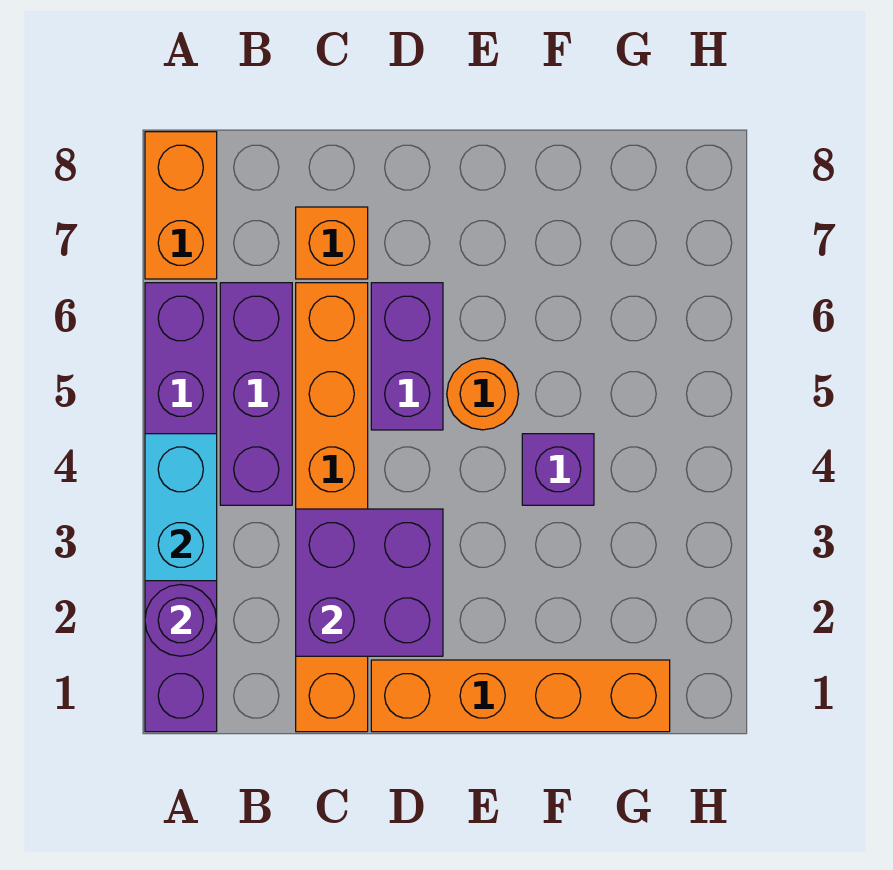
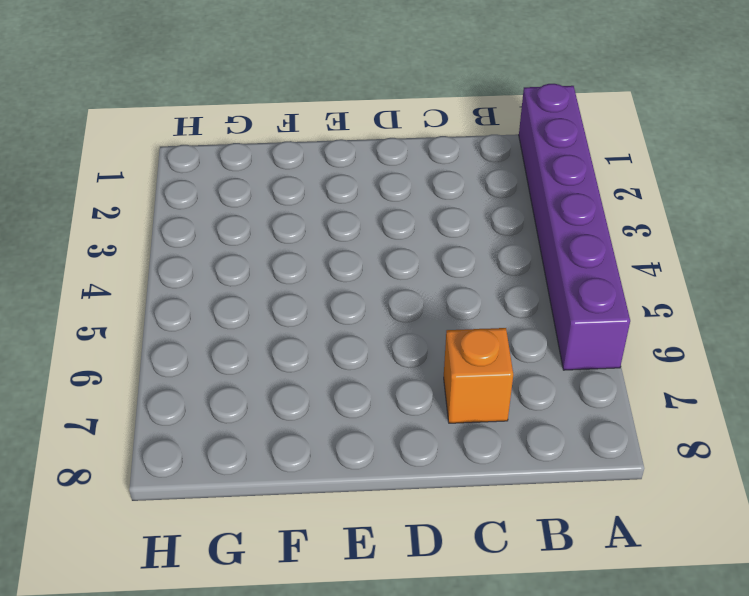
none -> orange brick A7:A8 level 1
none -> purple brick B4:B6 level 1
none -> orange brick C1:C6 level 1

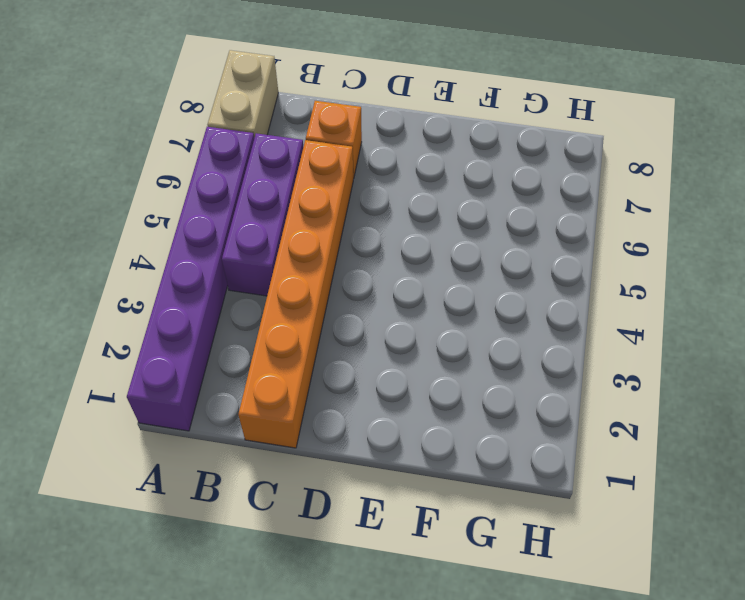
tan brick A7:A8 level 1 -> orange brick A7:A8 level 1
none -> orange brick D1:G1 level 1
none -> purple brick D5:D6 level 1
none -> orange round brick E5 level 1

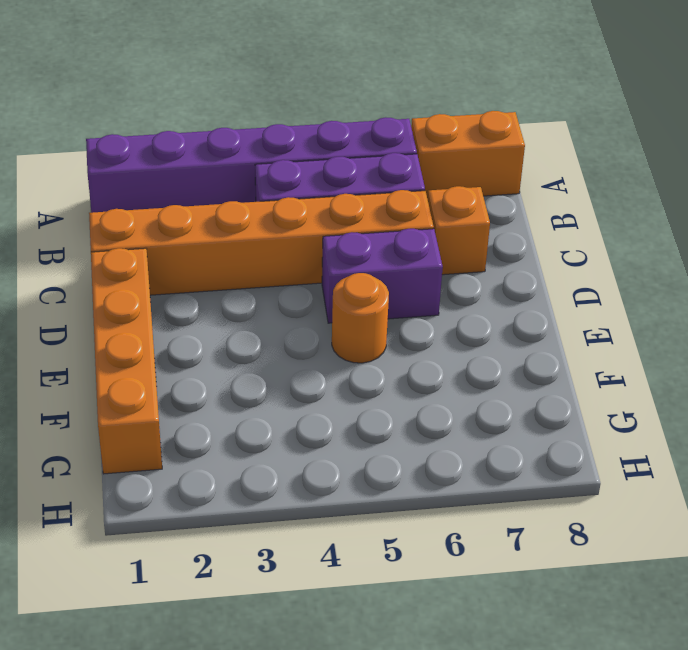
none -> purple brick F4 level 1
none -> purple round brick A2 level 2
none -> cyan brick A3:A4 level 2

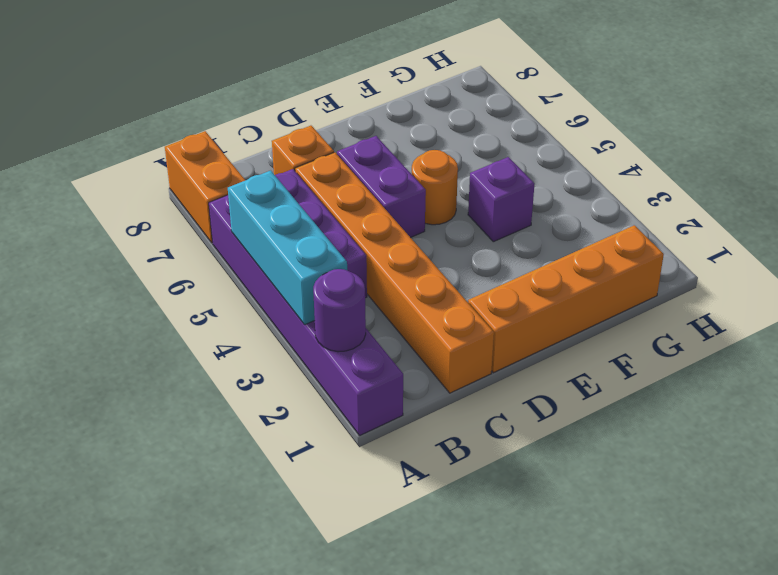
cyan brick A3:A5 level 2 -> cyan brick A3:A4 level 2
none -> purple brick C2:D3 level 2

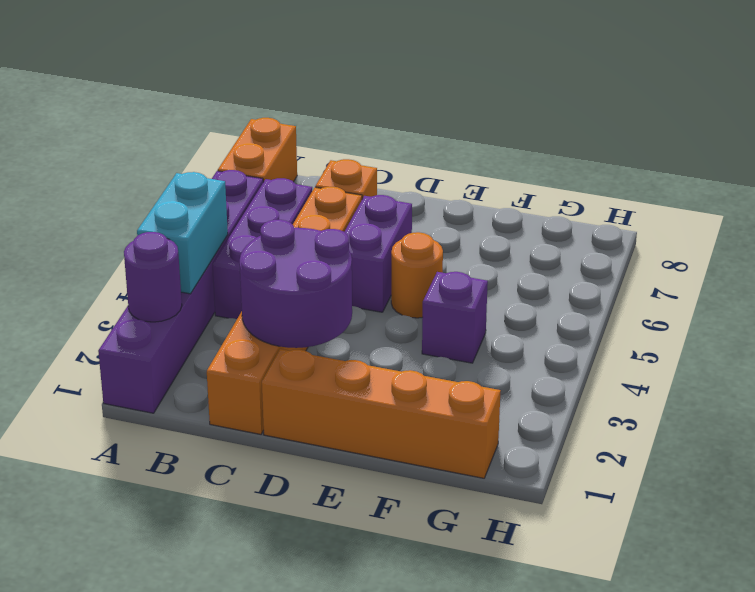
purple round brick C2:D3 level 2 -> purple brick C2:D3 level 2

